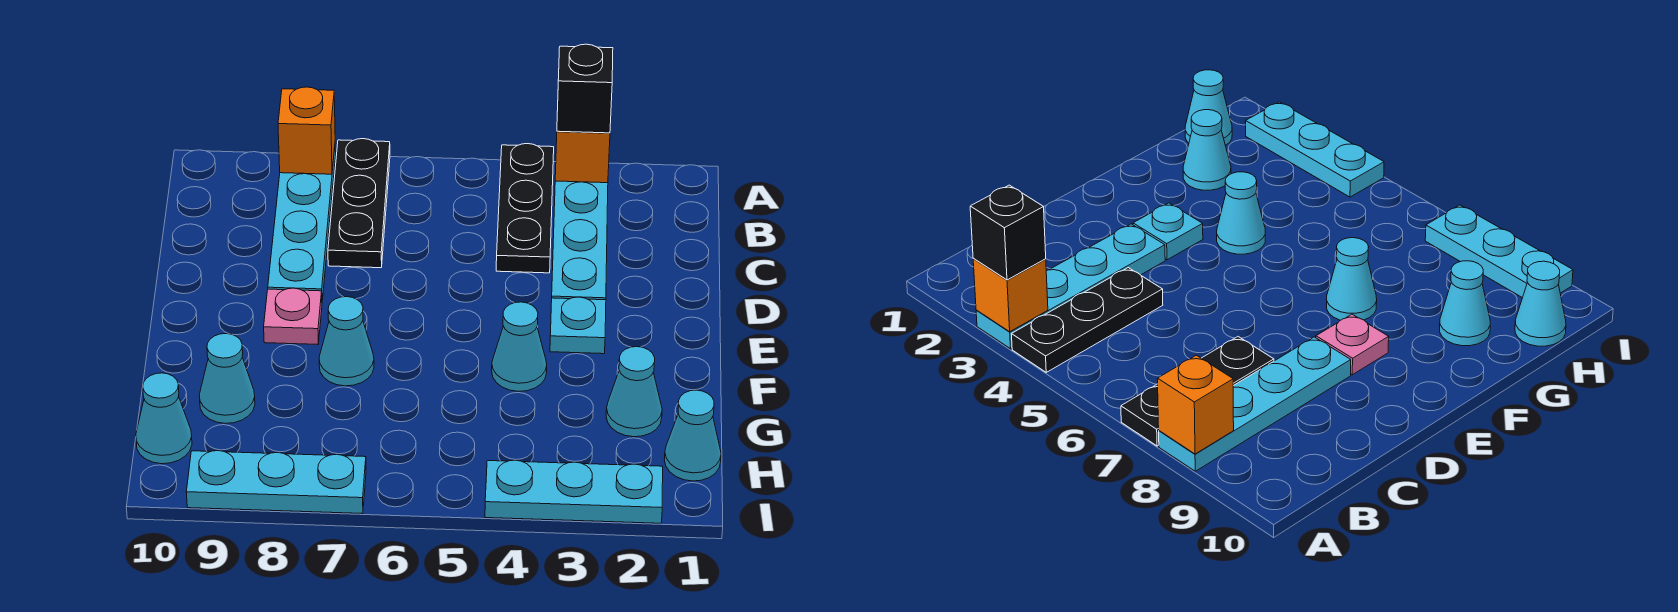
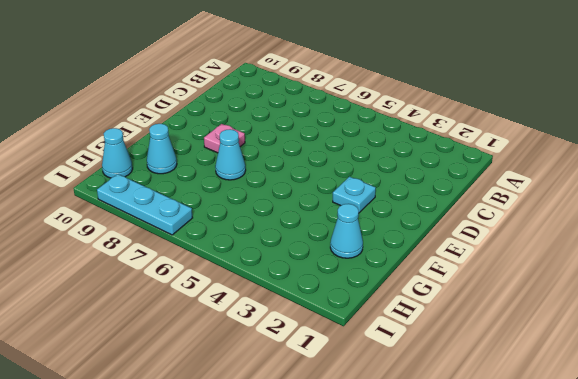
none -> cyan plate A3:D3 level 1
none -> black plate A4:C4 level 1
none -> black plate A7:C7 level 1

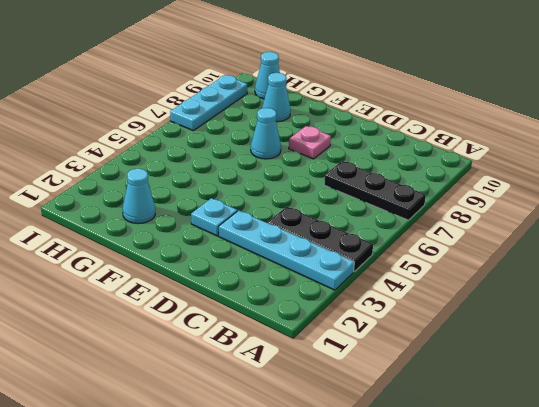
none -> cyan plate A8:D8 level 1
none -> cyan cone F4 level 1
none -> cyan cone H1 level 1

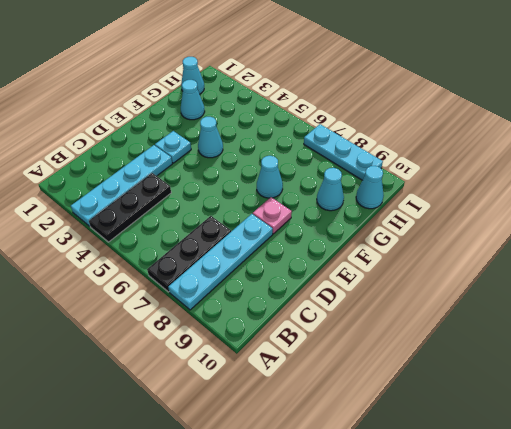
none -> cyan plate I2:I4 level 1
none -> orange brick A3 level 2
none -> orange brick A8 level 2

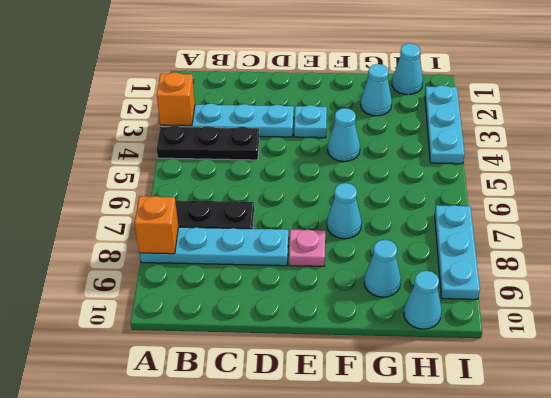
none -> black brick A3 level 3

